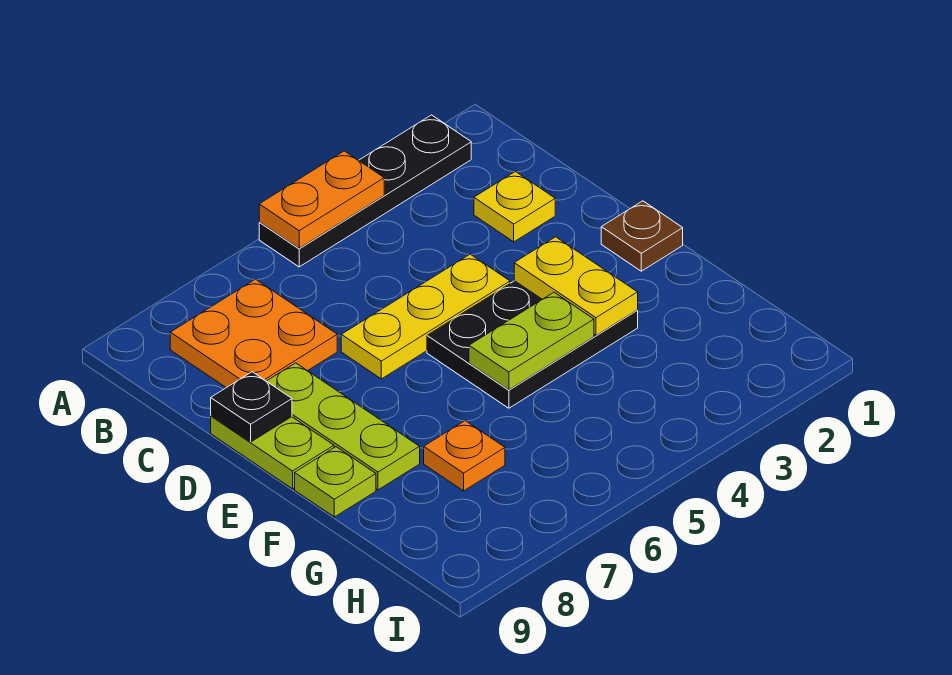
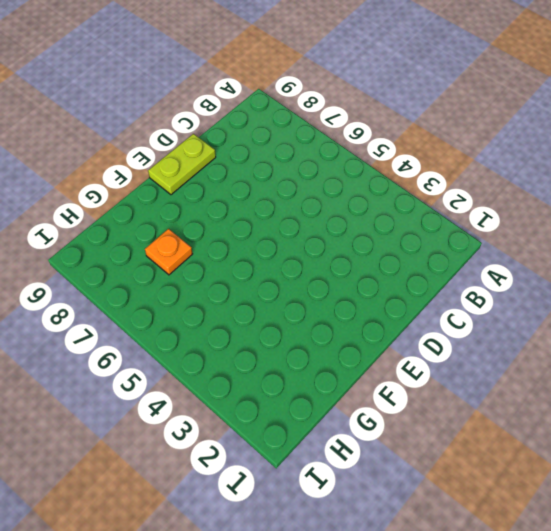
none -> black plate A2:A5 level 1
none -> orange plate B7:C8 level 1
none -> yellow plate C2 level 1

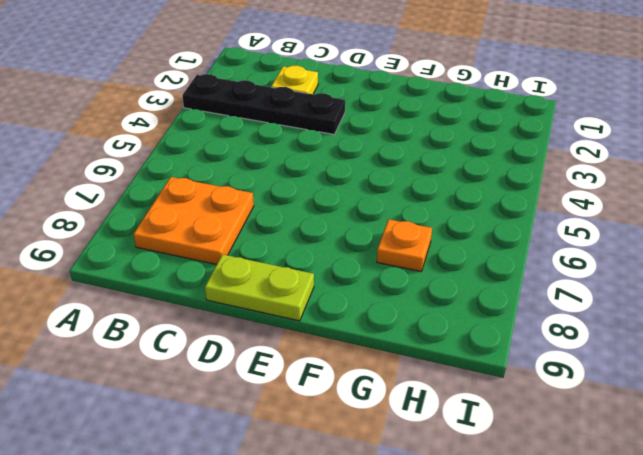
black plate A3:D3 level 1 -> black plate A2:A5 level 1
none -> yellow plate D4:D6 level 1
none -> lime plate D8:F8 level 1
none -> brown plate E1 level 1

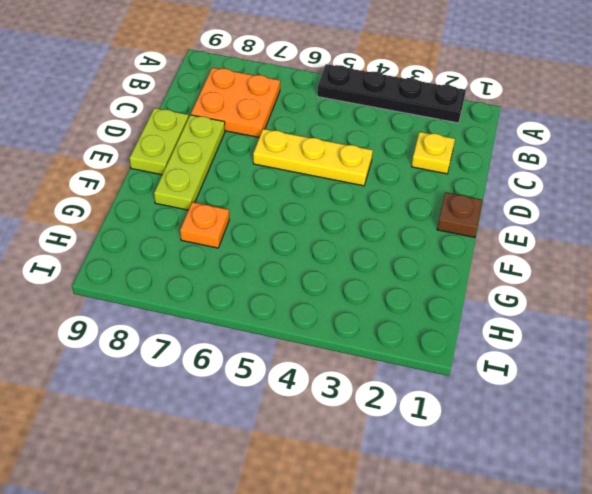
none -> black plate E3:F5 level 1
none -> lime plate F9 level 1
none -> orange plate A4:A5 level 2

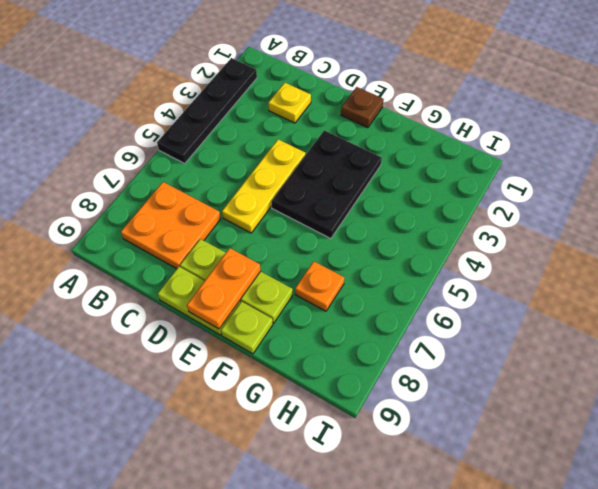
orange plate E8:E9 level 2 -> orange plate A4:A5 level 2
none -> black plate D9 level 2
none -> yellow plate E3:F3 level 2
none -> lime plate F4:F5 level 2

